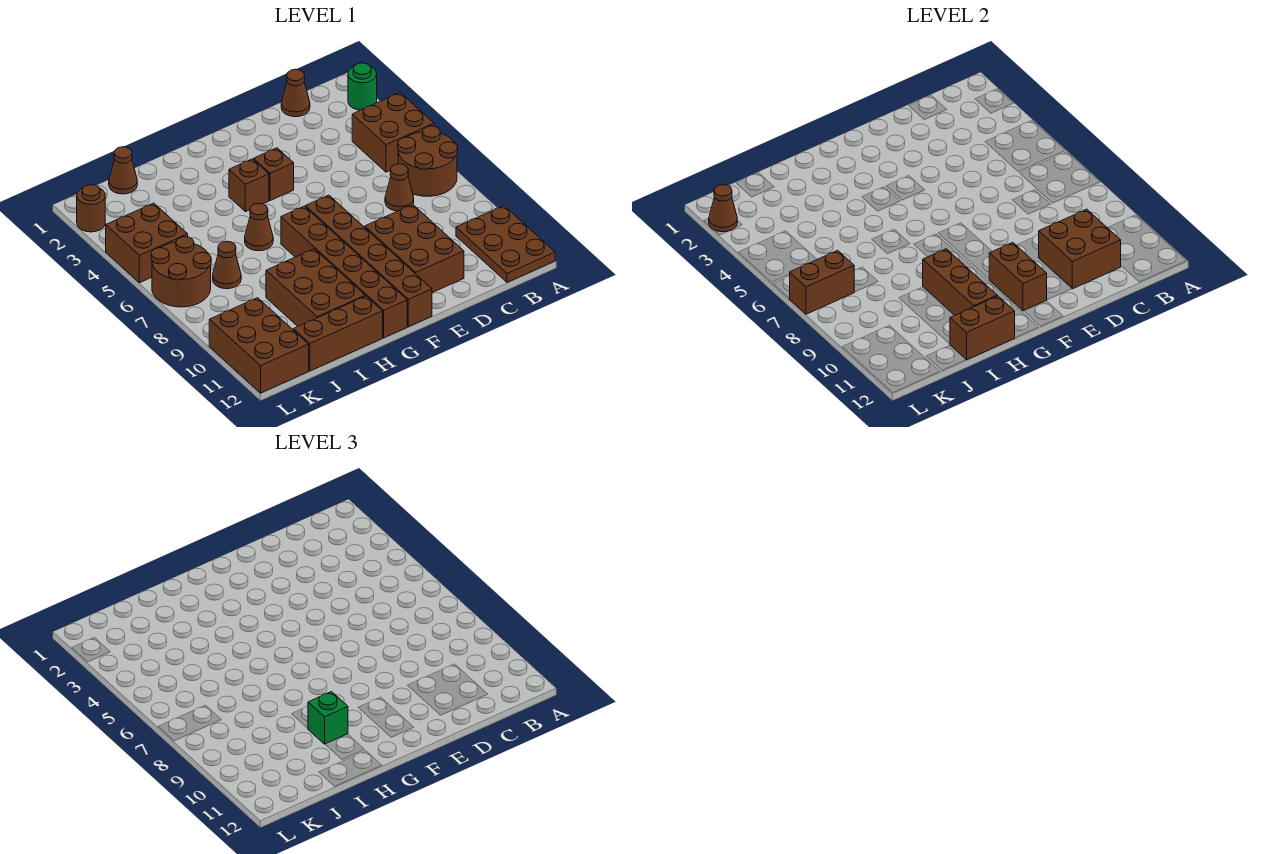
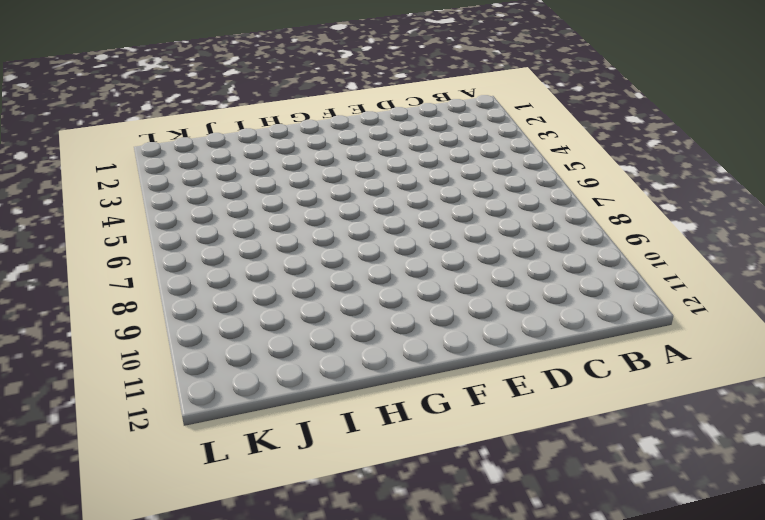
none -> green round brick A2 level 1
none -> brown brick A4:B5 level 1
none -> brown round brick A6:B7 level 1

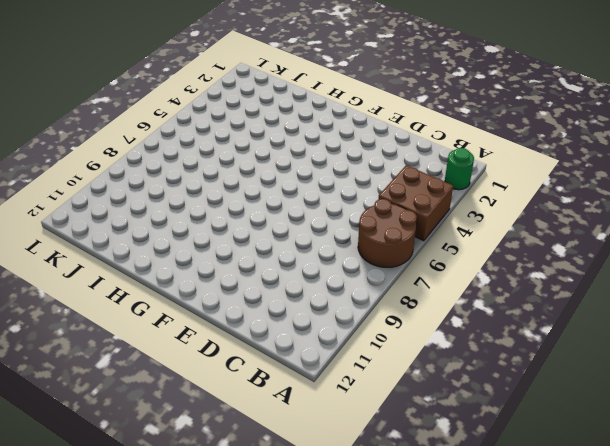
none -> brown plate A10:B12 level 1
none -> brown cone C1 level 1
none -> brown cone C7 level 1

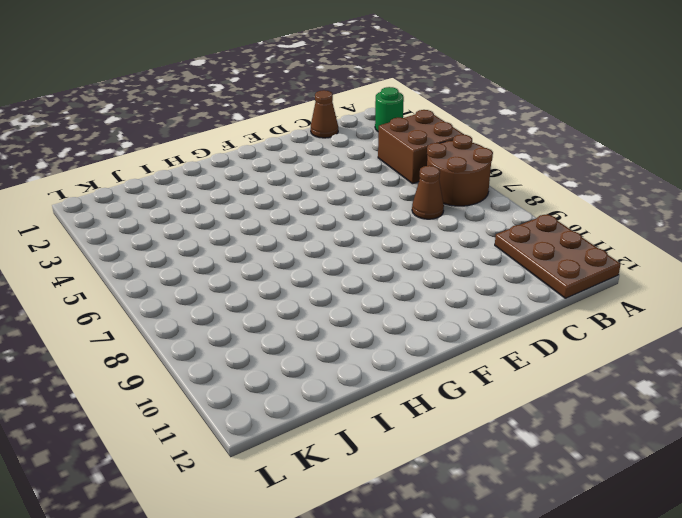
none -> brown brick D9:E11 level 1
none -> brown brick F4 level 1
none -> brown brick F7:F12 level 1

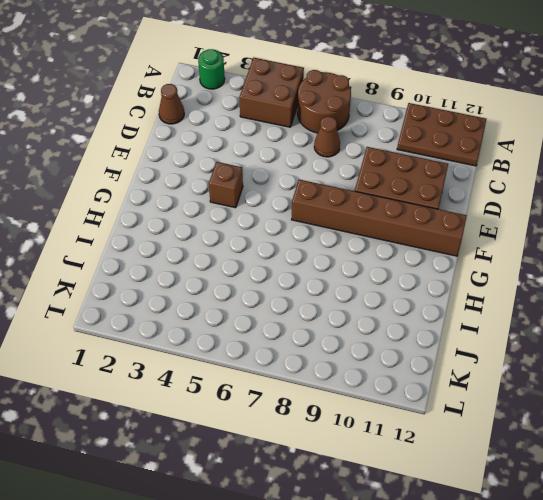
none -> brown brick G4 level 1
none -> brown brick G7:G12 level 1
none -> brown cone H6 level 1

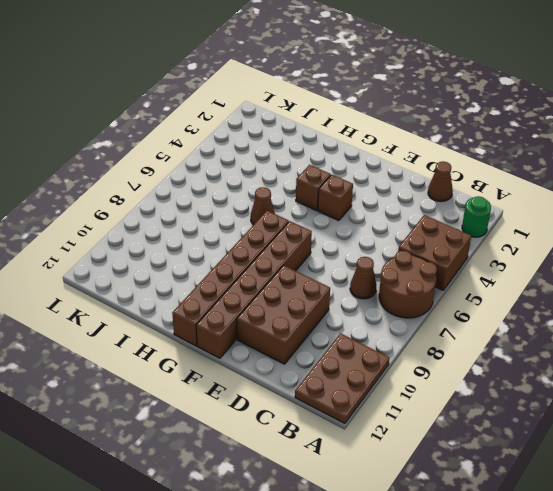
none -> brown brick H9:I11 level 1
none -> brown brick H12:J12 level 1
none -> brown cone J1 level 1

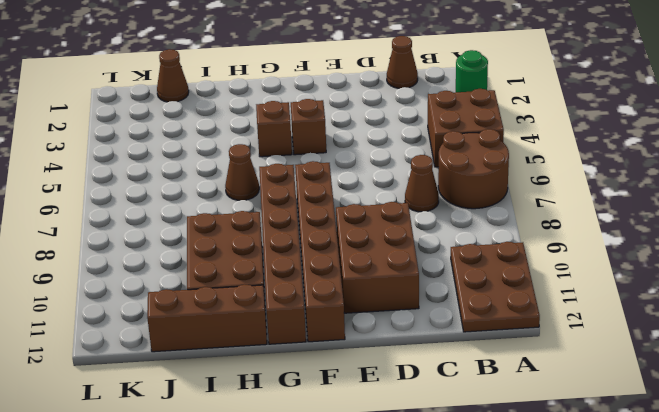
none -> brown cone J7 level 1
none -> brown brick K4:L5 level 1
none -> brown round brick K6:L7 level 1

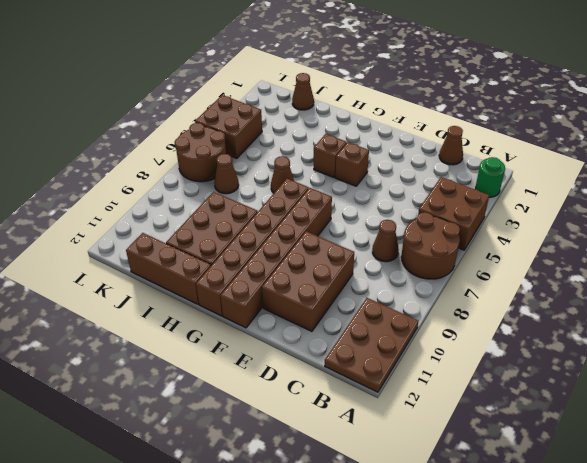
none -> brown brick K10:L12 level 1
none -> brown round brick L2 level 1
none -> brown brick C10:D11 level 2

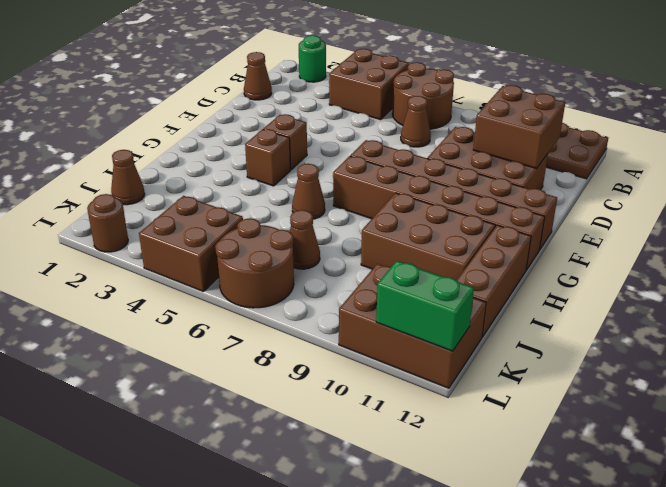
green brick L11:L12 level 2 -> none
none -> brown brick F10:F11 level 2
none -> brown brick H9:H11 level 2
none -> brown brick H12:I12 level 2

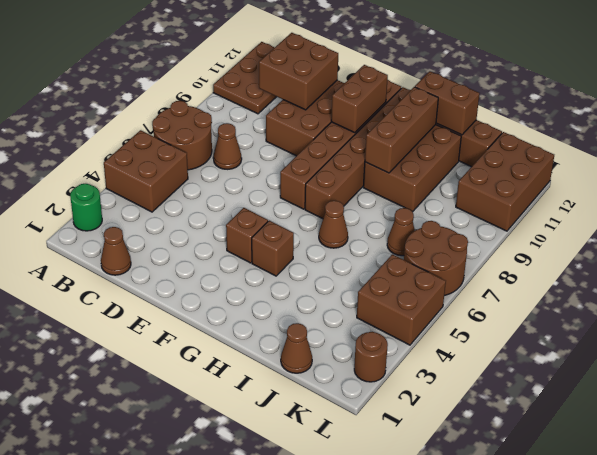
none -> brown brick K7:L7 level 2
none -> brown cone L2 level 2
none -> green brick H10 level 3

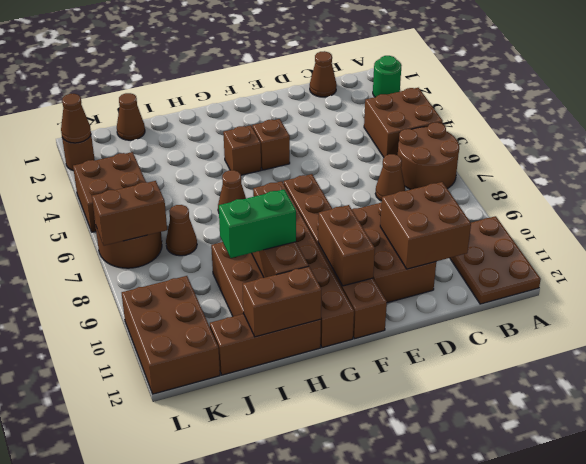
green brick H10:I10 level 3 -> green brick H10 level 3

